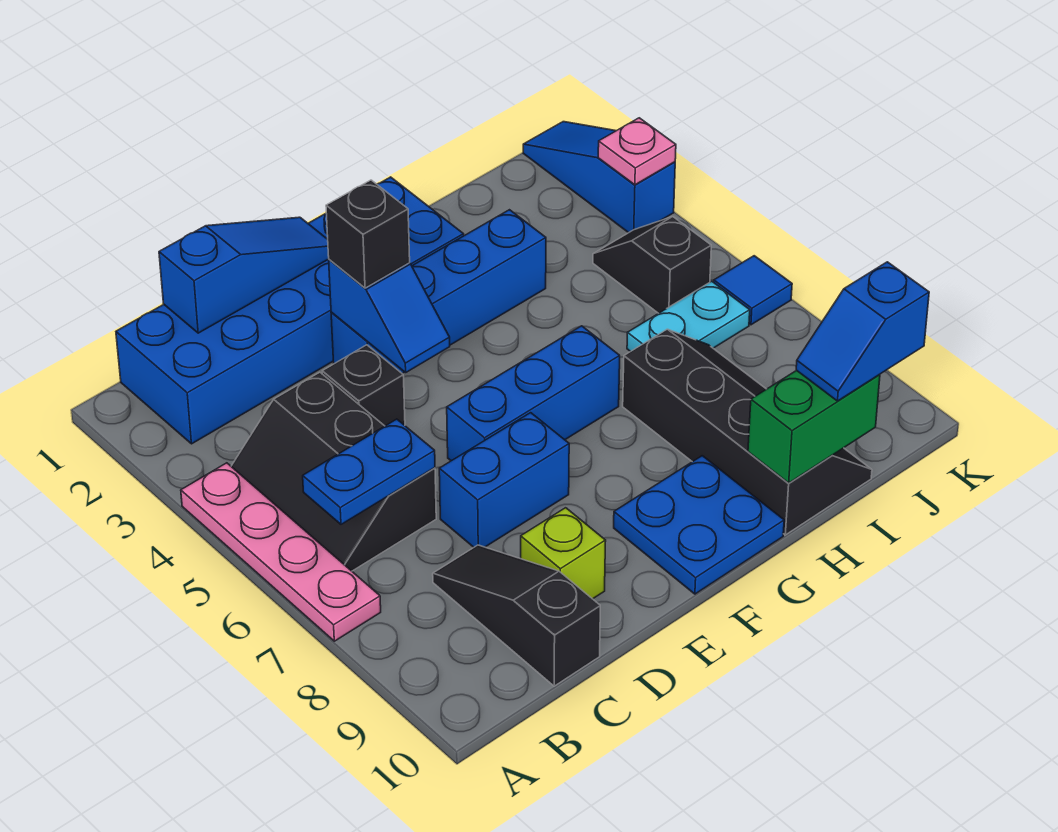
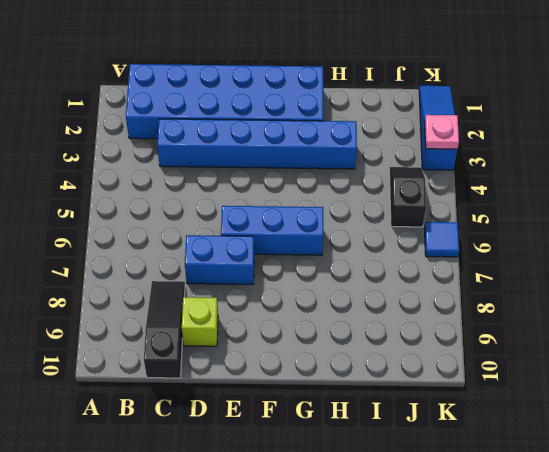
blue brick C3:H3 level 1 -> blue brick E3:H3 level 1
none -> pink plate A4:A7 level 1
none -> black slope B4:C6 level 1 top C
none -> black brick D4 level 1

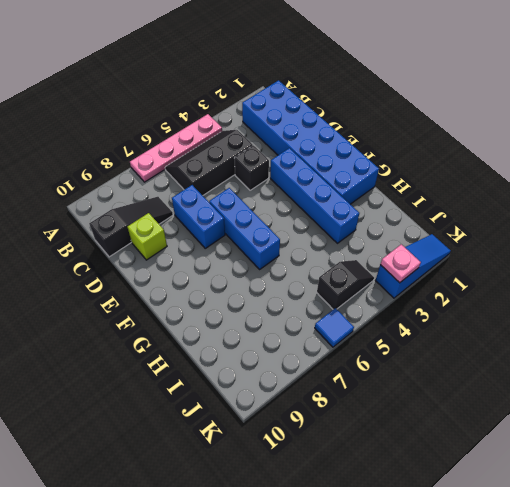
none -> blue plate F9:G10 level 1
none -> black slope H7:I10 level 1 top H
none -> cyan plate I6:J6 level 1

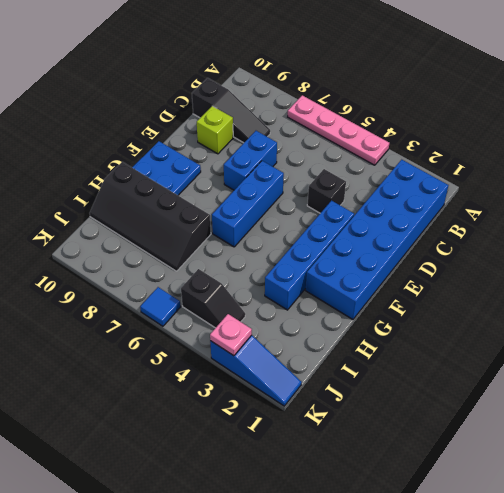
none -> black slope B4:C6 level 1 top C
none -> cyan plate I6:J6 level 1
none -> blue plate B6:C6 level 2

